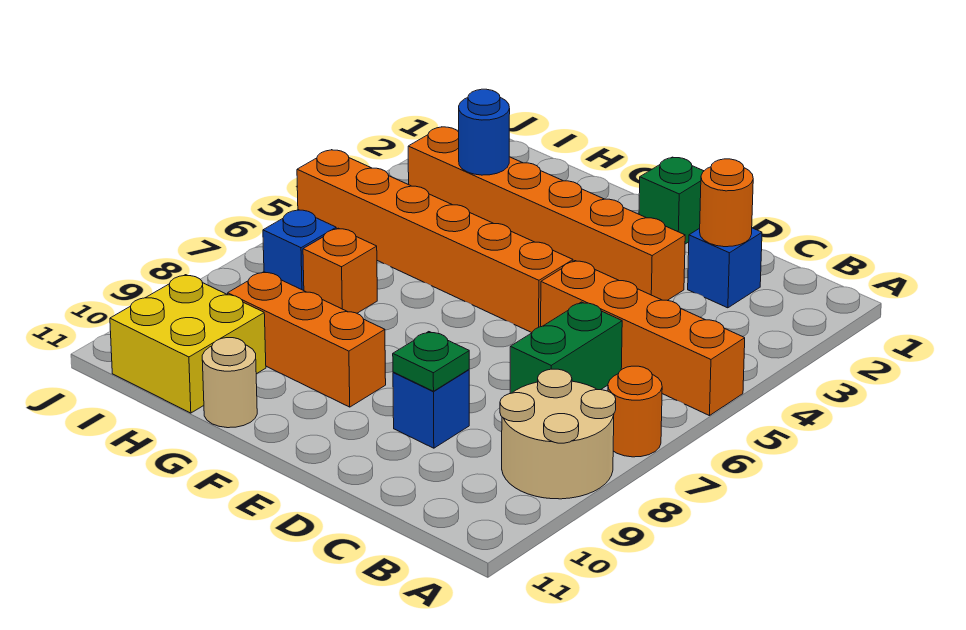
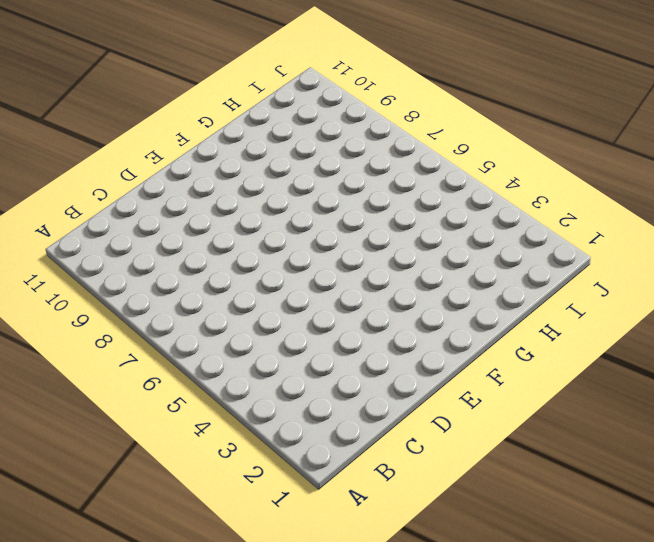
none -> orange brick A5:D5 level 1
none -> orange round brick A7 level 1
none -> tan round brick A8:B9 level 1

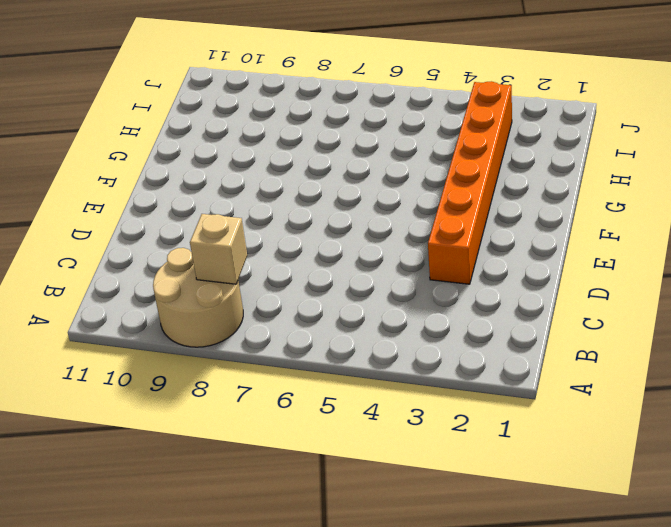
tan brick B8 level 2 -> none
none -> orange brick A5:D5 level 1
none -> orange round brick A7 level 1
none -> blue brick C2 level 1

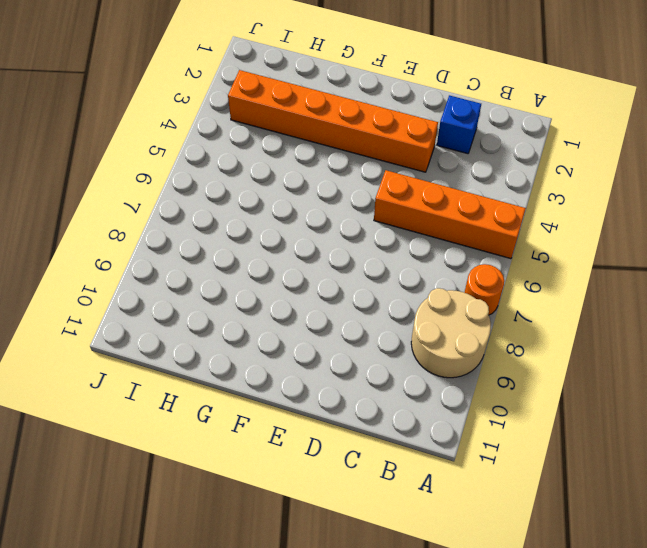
none -> green brick C6:C7 level 1
none -> blue brick D9 level 1
none -> green brick E1 level 1

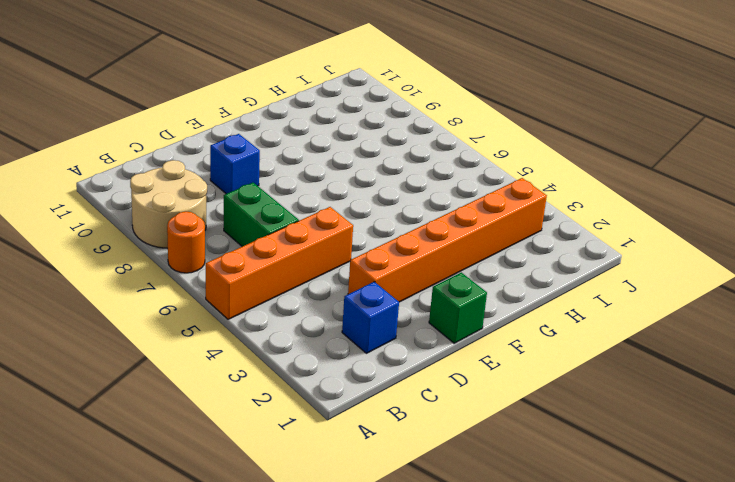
none -> orange brick E5:J5 level 1
none -> orange brick F9:H9 level 1
none -> tan round brick G11 level 1

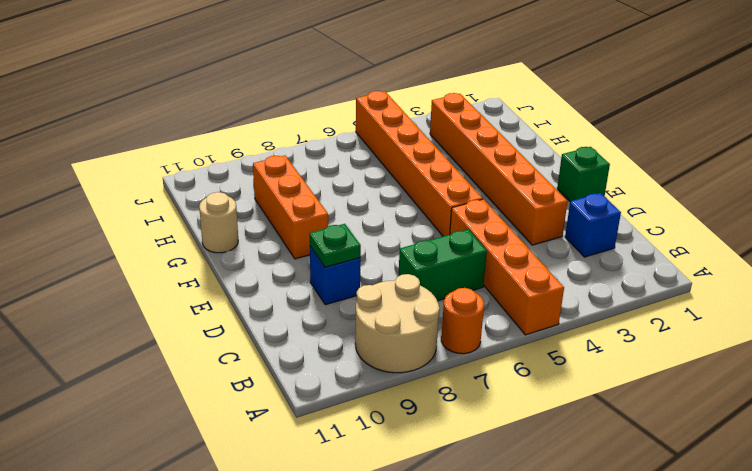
none -> orange brick H7 level 1
none -> yellow brick H10:I11 level 1
none -> blue brick I7 level 1

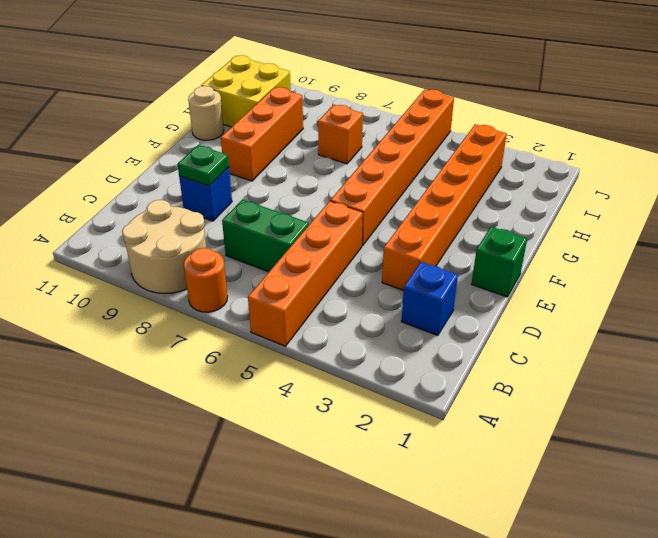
none -> blue brick I7 level 1
none -> orange round brick C2 level 2
none -> blue round brick H3 level 2

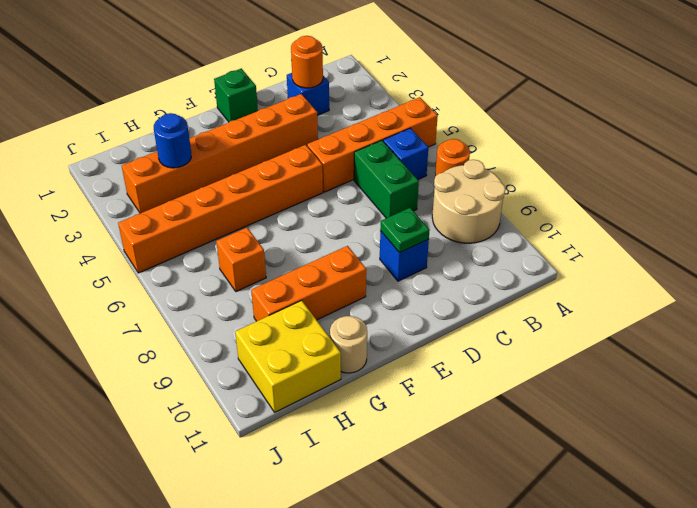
blue brick B6 level 1 -> blue brick I7 level 1

